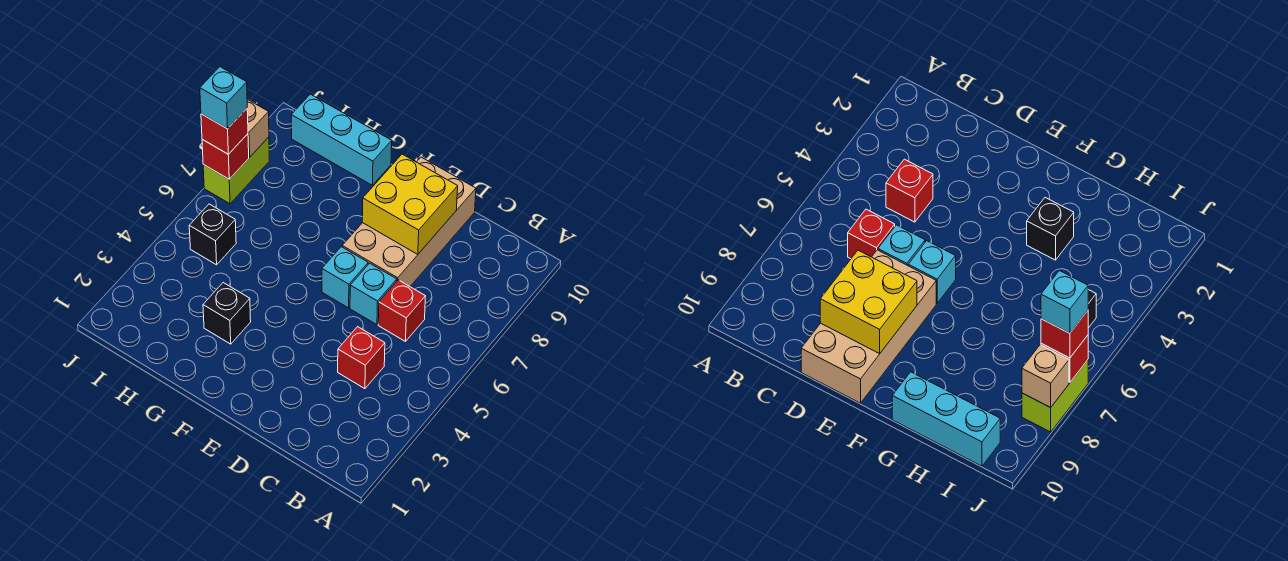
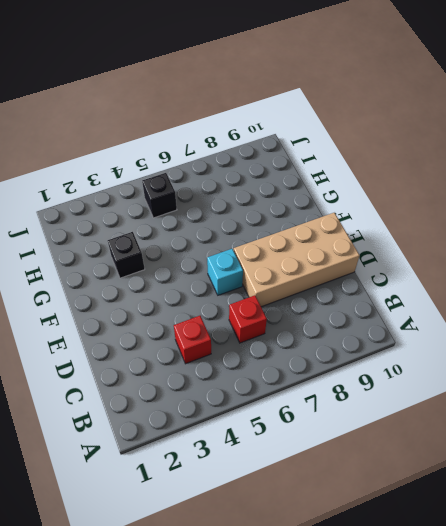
none -> cyan brick D6 level 1
none -> cyan brick G10:I10 level 1
none -> lime brick J7:J8 level 1

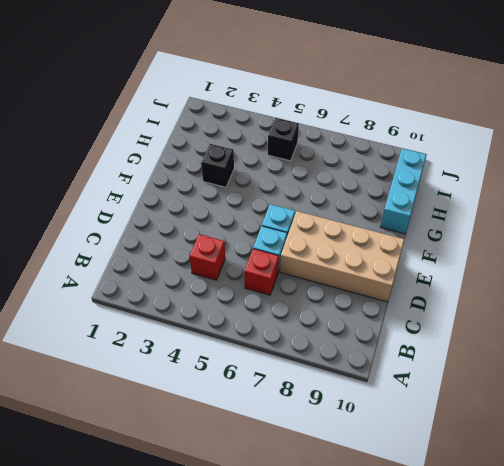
none -> lime brick J7:J8 level 1
none -> yellow brick D8:E9 level 2
none -> red brick J7 level 2

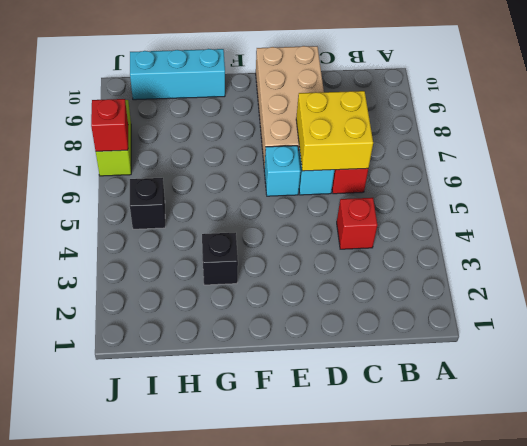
yellow brick C6:D7 level 2 -> yellow brick D8:E9 level 2
none -> tan brick J8 level 2
none -> red brick J7 level 3
none -> cyan brick J7 level 4

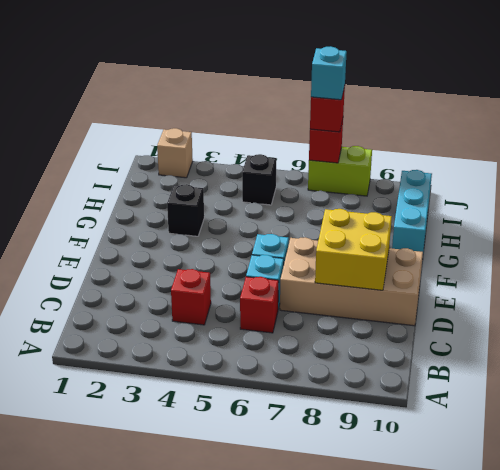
tan brick J2 level 1 -> tan brick J8 level 2

